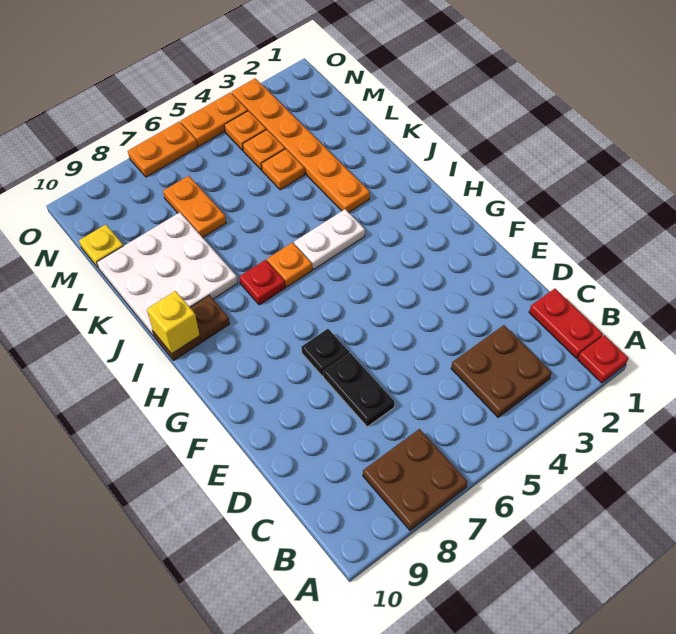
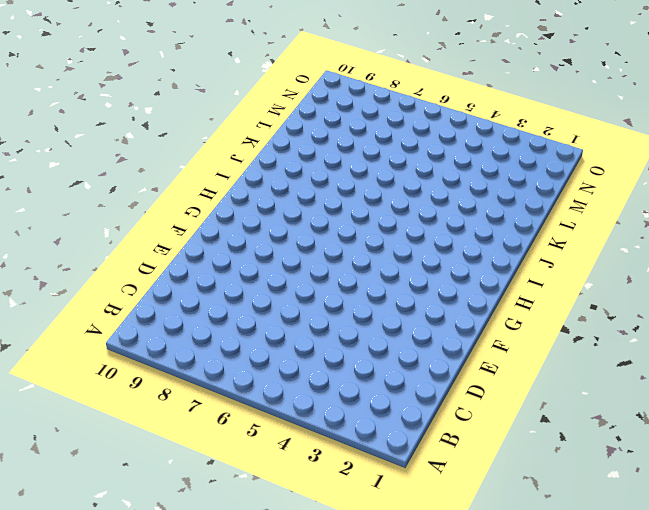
none -> red plate A1 level 1
none -> brown plate A7:B8 level 1
none -> red plate B1:C1 level 1

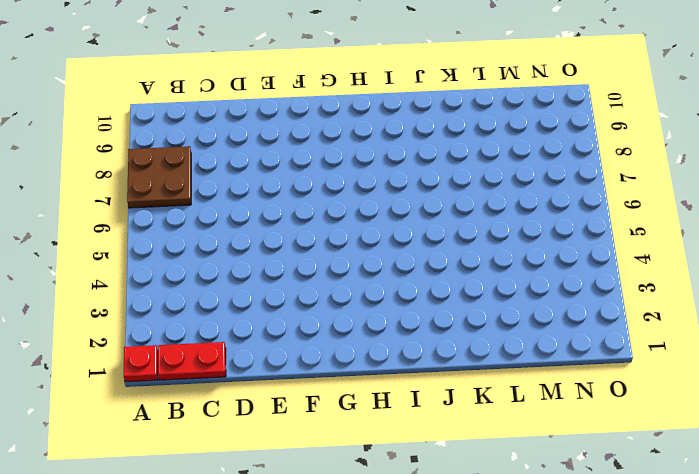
none -> brown plate B3:C4 level 1
none -> black plate D7:E7 level 1
none -> black plate F7 level 1

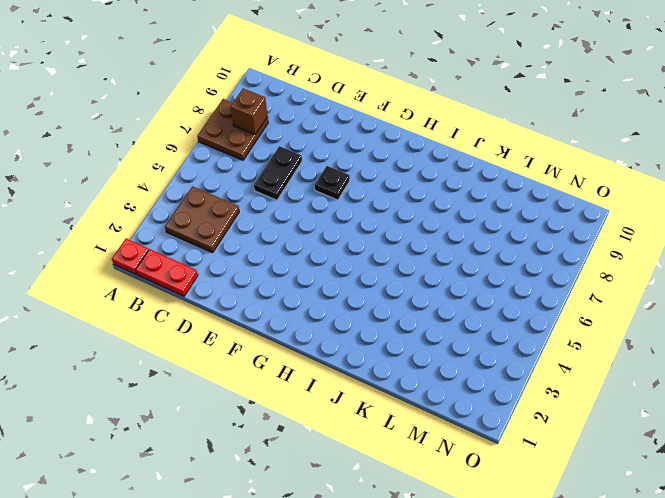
brown brick B8 level 2 -> none
black plate D6:D7 level 1 -> black plate D7:E7 level 1
none -> white plate I4:I5 level 1
none -> orange plate I6 level 1
none -> red plate I7 level 1

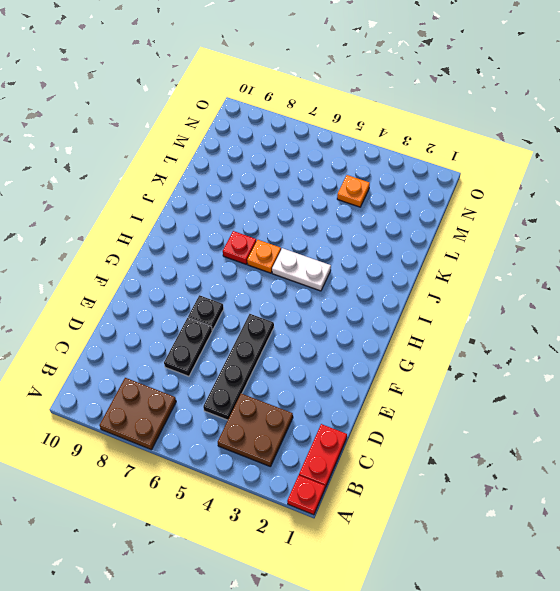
black plate C5:F5 level 1 -> none
none -> brown plate I9:I10 level 1
none -> orange plate J3:O3 level 1
none -> white plate J8:L10 level 1

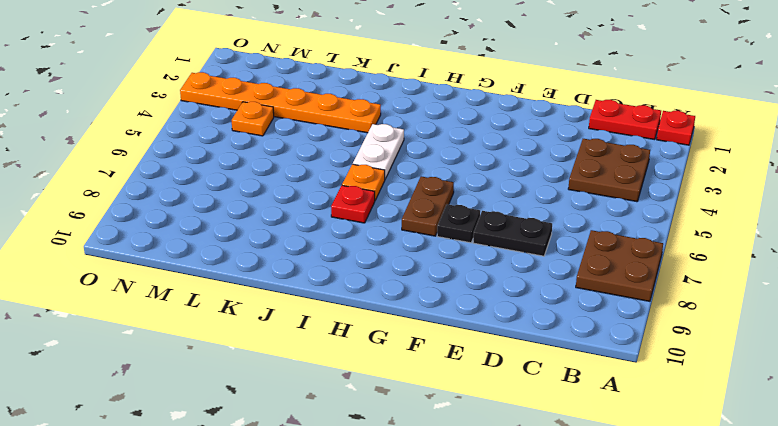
brown plate G6:G7 level 1 -> brown plate I9:I10 level 1
none -> white plate J8:L10 level 1
none -> orange plate L4 level 1
none -> orange plate L7:M7 level 1

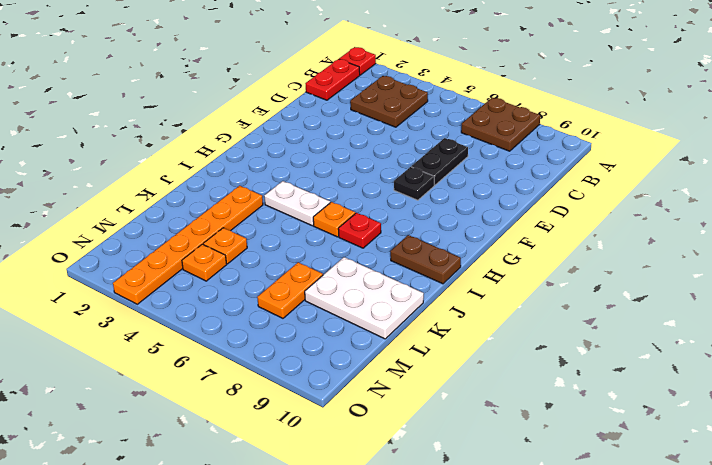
white plate K8:L10 level 1 -> white plate J8:L10 level 1
none -> yellow plate M10 level 1
none -> orange plate N4 level 1
none -> orange plate O4:O5 level 1

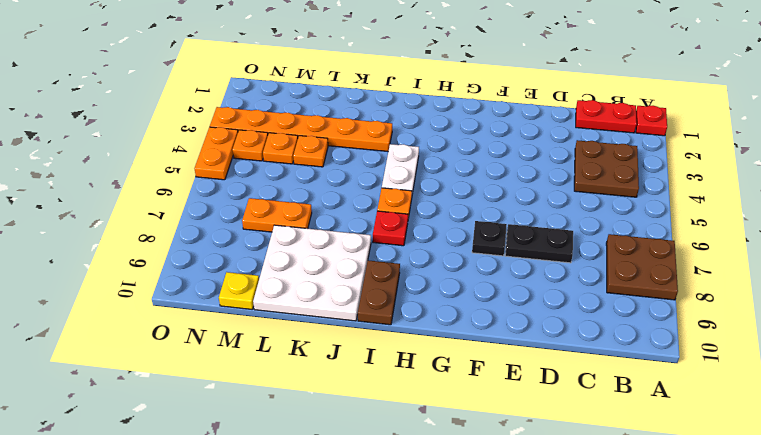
none -> orange plate O6:O7 level 1
none -> yellow brick I10 level 2

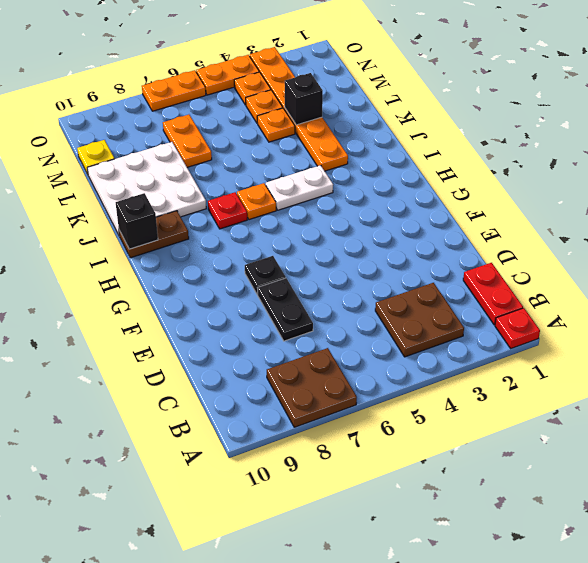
black brick I10 level 2 -> yellow brick I10 level 2
black brick L3 level 2 -> none

